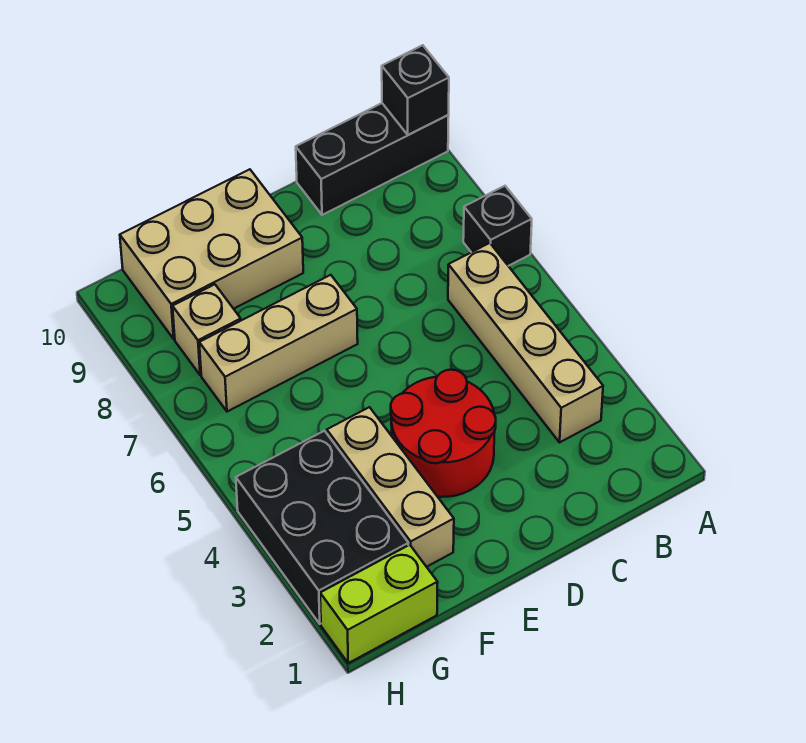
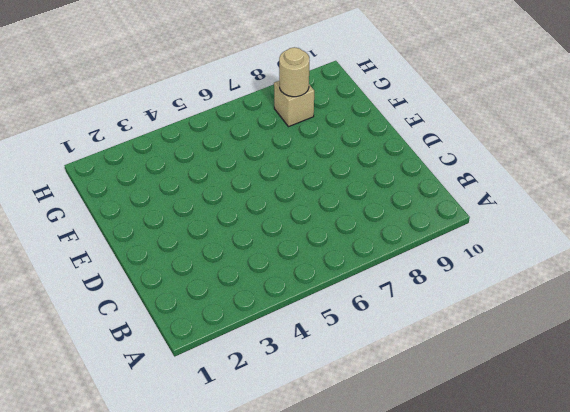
tan round brick G8 level 2 -> none
none -> black brick A7 level 1
none -> black brick A10:C10 level 1

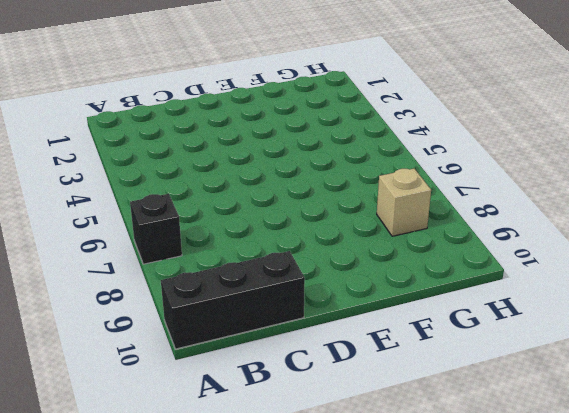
none -> tan brick B3:B6 level 1
none -> red round brick D3:E4 level 1

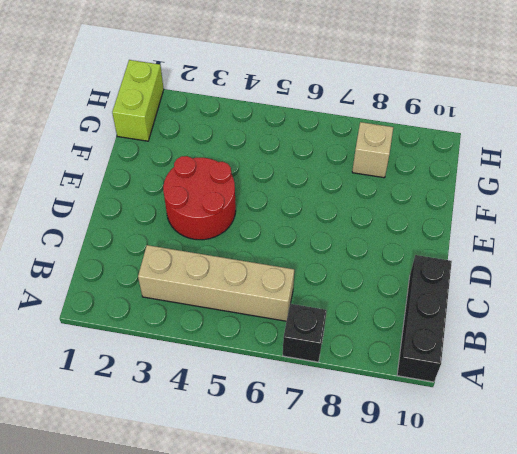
none -> tan brick E7:G7 level 1
none -> tan brick E9:G10 level 1

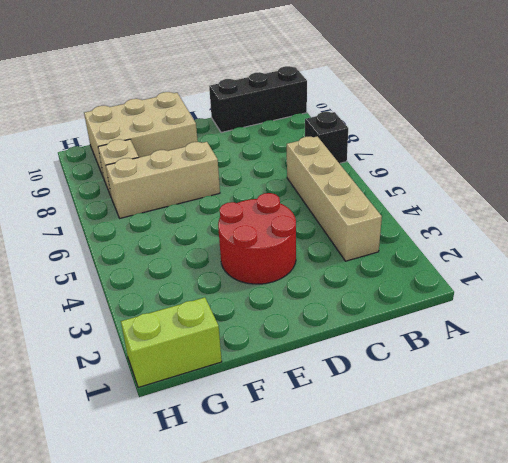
none -> tan brick F2:F4 level 1
none -> black brick G2:H4 level 1

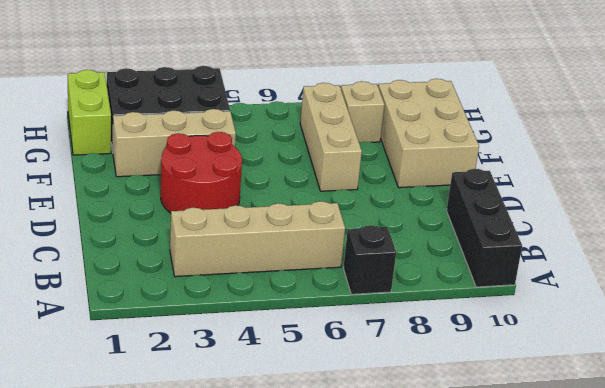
none -> black brick A10 level 2

